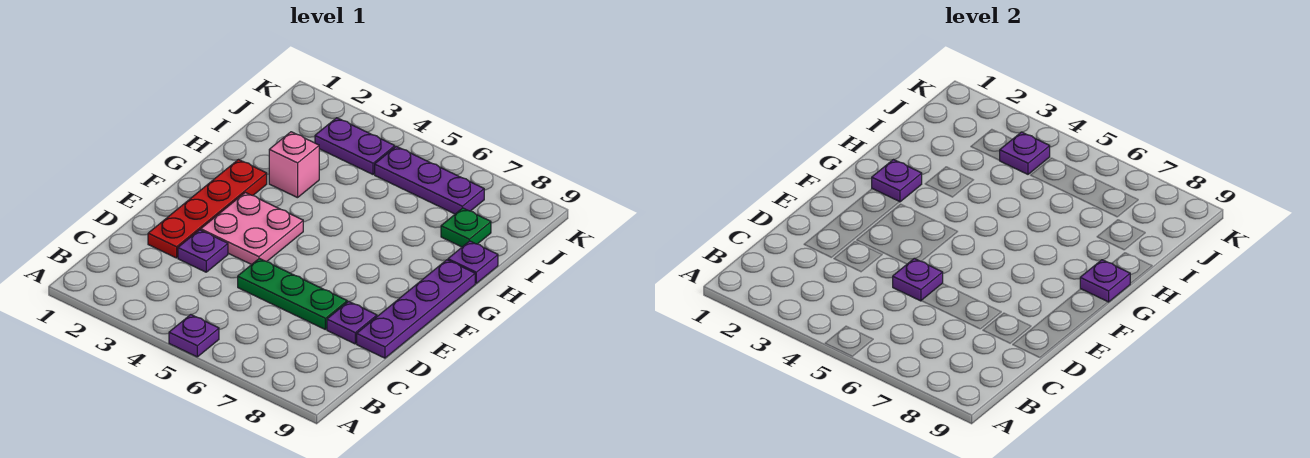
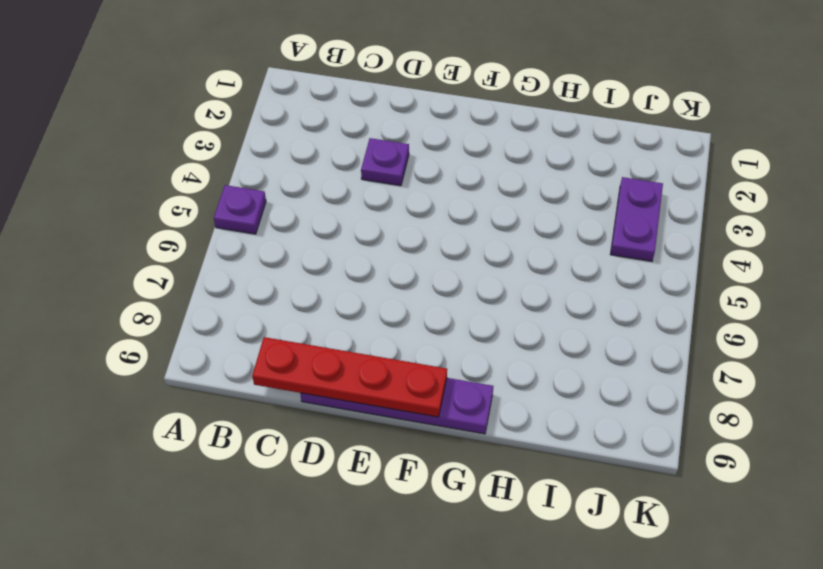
red plate C9:F9 level 2 -> red plate D2:G2 level 1
none -> green plate D5:D7 level 1
none -> purple plate D8 level 1
none -> pink plate E3:F4 level 1

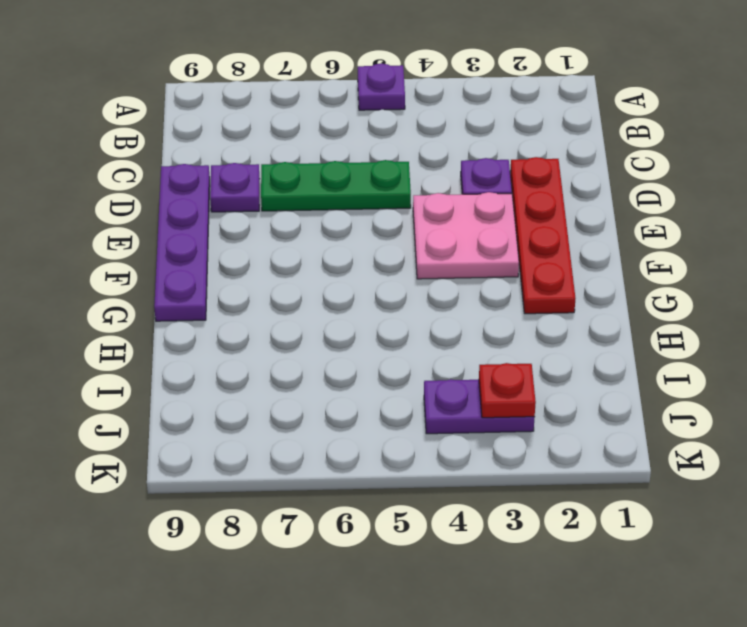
red plate J3 level 2 -> none
none -> pink brick H3 level 1
none -> purple plate H9 level 1
none -> green plate I8 level 1

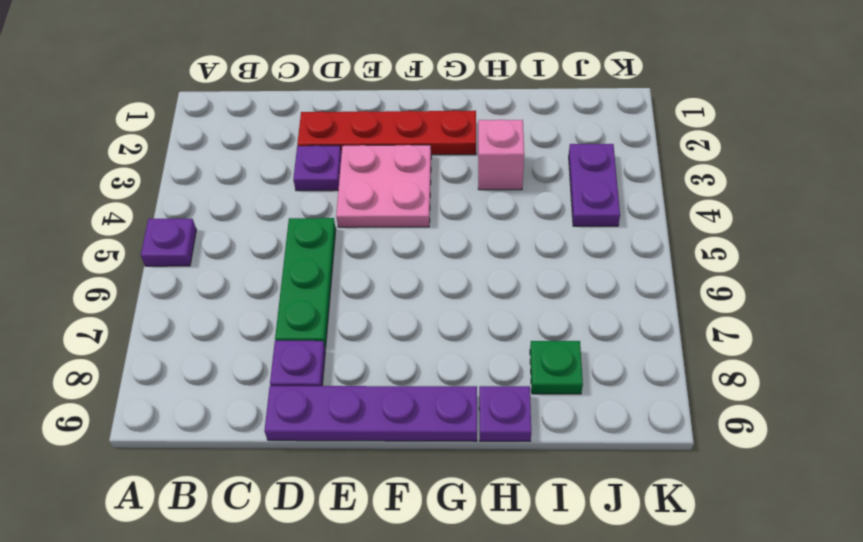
none -> purple plate J5:J7 level 1
none -> purple plate D5 level 2
none -> purple plate G2 level 2

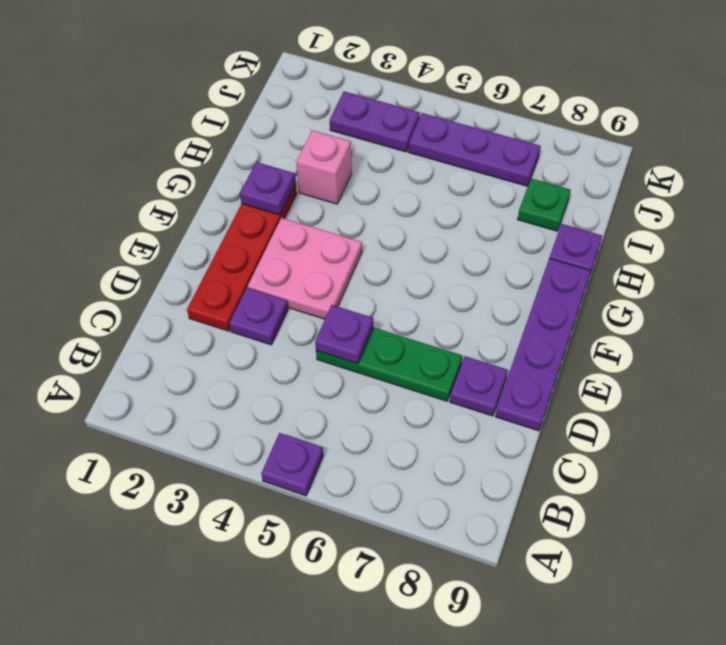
none -> purple plate G9 level 2
none -> purple plate J4 level 2

